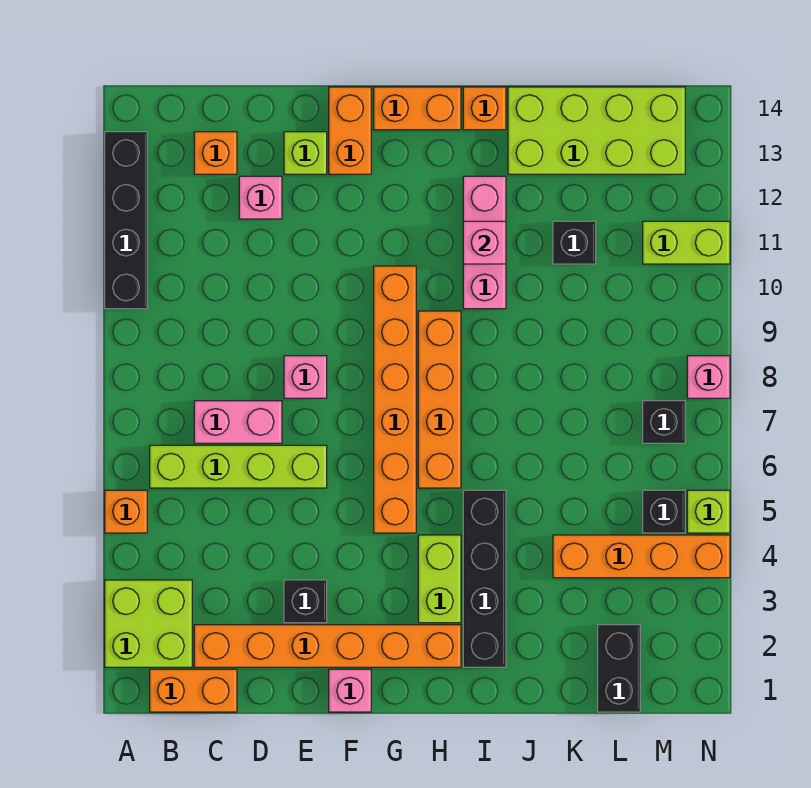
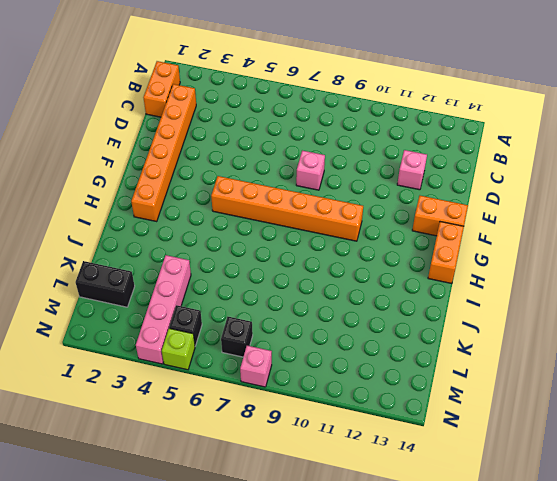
pink brick K4:N4 level 1 -> orange brick K4:N4 level 1
none -> lime brick A2:B3 level 1
none -> orange brick A5 level 1
none -> black brick A10:A13 level 1
none -> lime brick B6:E6 level 1

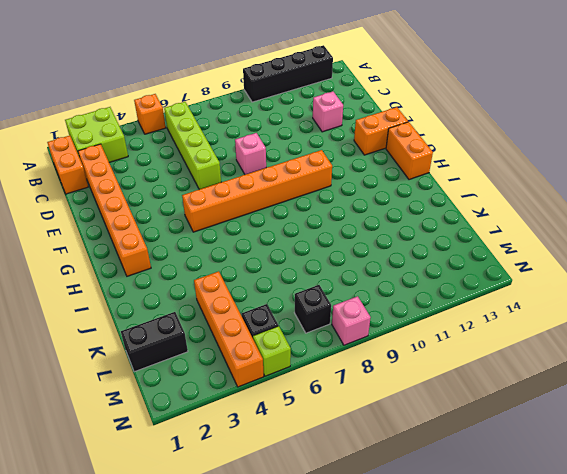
none -> pink brick C7:D7 level 1
none -> orange brick C13 level 1
none -> black brick E3 level 1
none -> lime brick E13 level 1

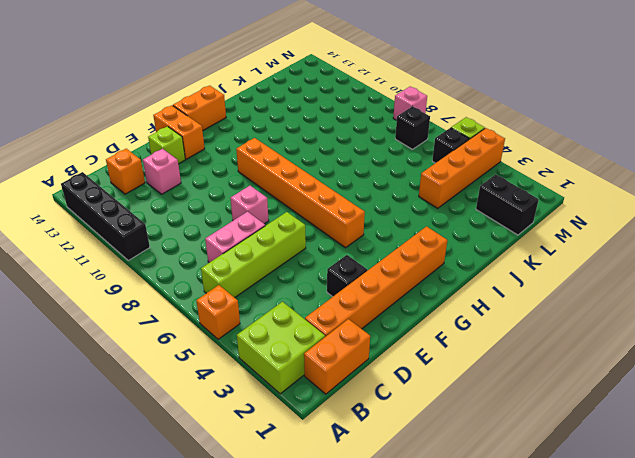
none -> pink brick F1 level 1
none -> lime brick H3:H4 level 1
none -> orange brick H6:H9 level 1
none -> black brick I2:I5 level 1

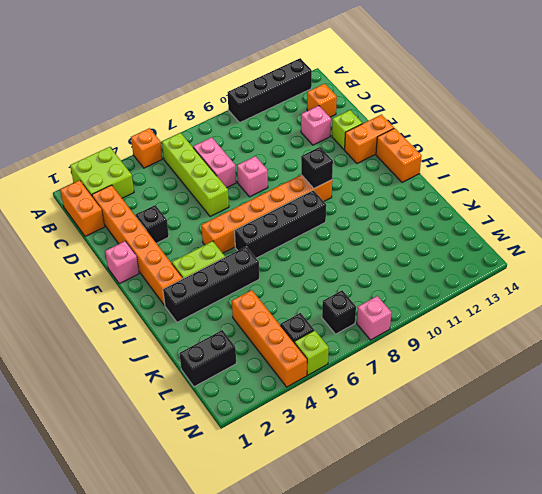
black brick G10 level 2 -> black brick K11 level 1
black brick H6:H9 level 1 -> orange brick H6:H9 level 1
none -> pink brick I10:I12 level 1
none -> orange brick I14 level 1
none -> lime brick J13:M14 level 1
none -> lime brick M11:N11 level 1

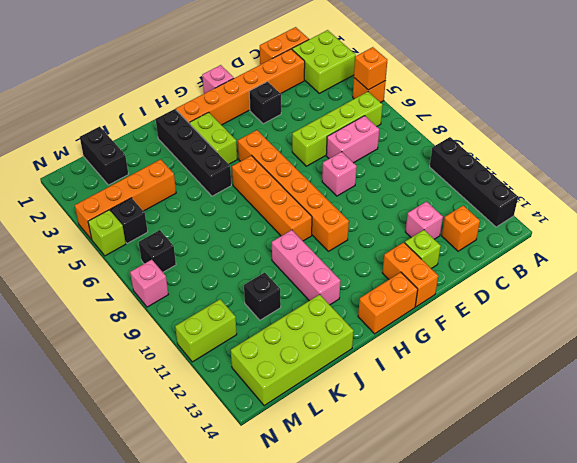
orange brick A5 level 2 -> orange brick I14 level 1
none -> pink brick I11 level 2

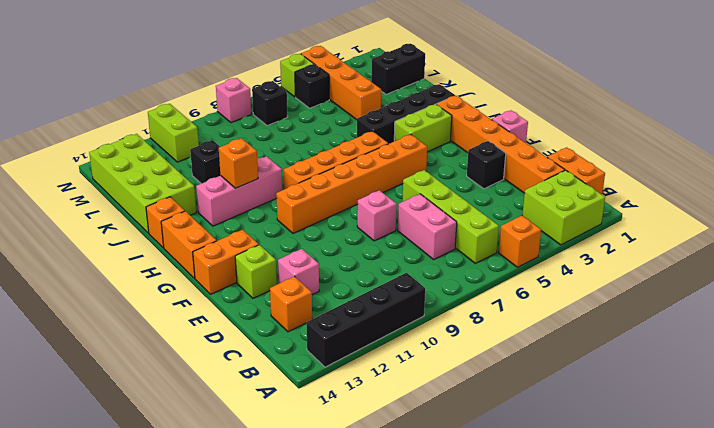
orange brick I11 level 2 -> pink brick I11 level 2

